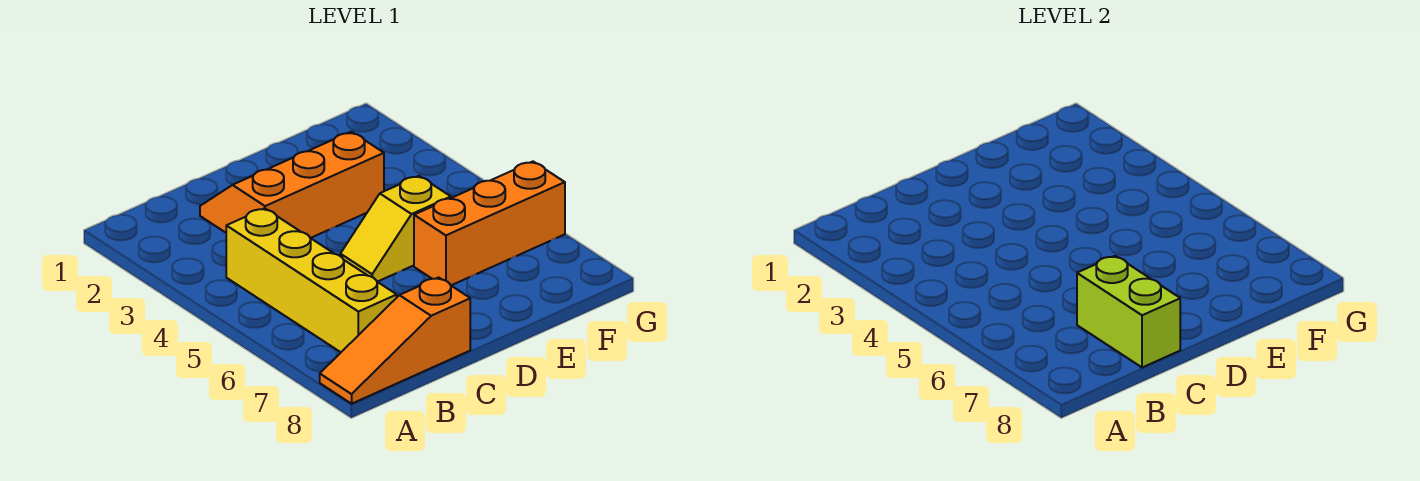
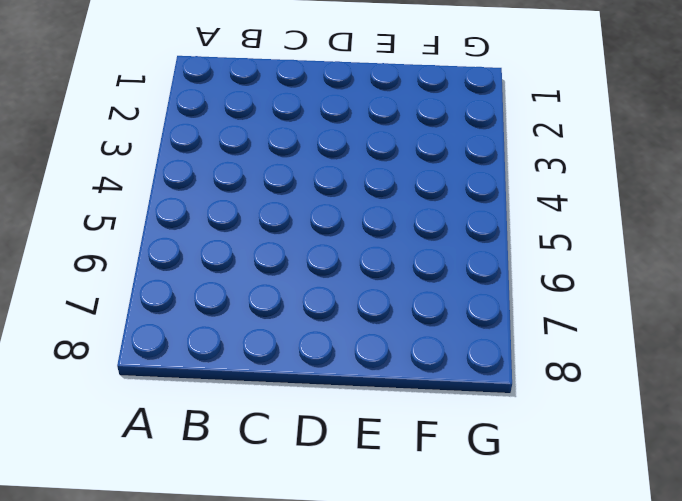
none -> orange slope A8:C8 level 1 top C
none -> yellow brick B4:B7 level 1

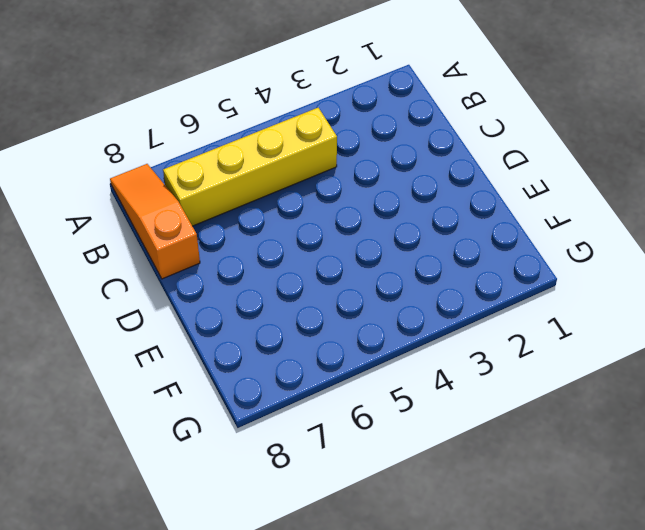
none -> orange slope C2:E3 level 1 top 3
none -> yellow slope D5:E5 level 1 top E

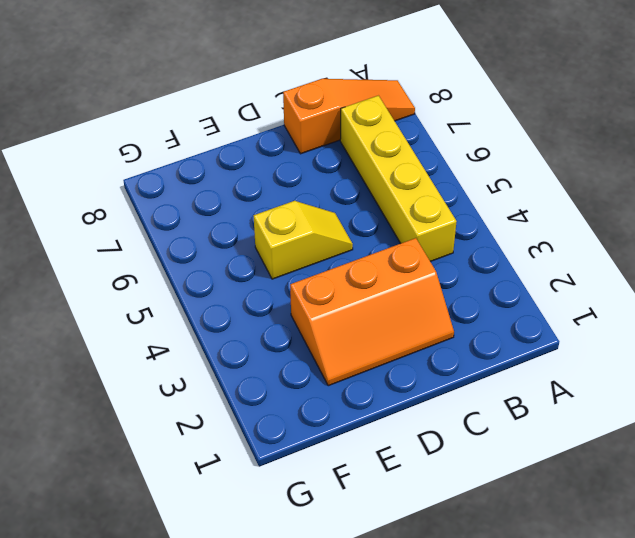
none -> orange brick E6:G6 level 1
none -> lime brick C7:C8 level 2

